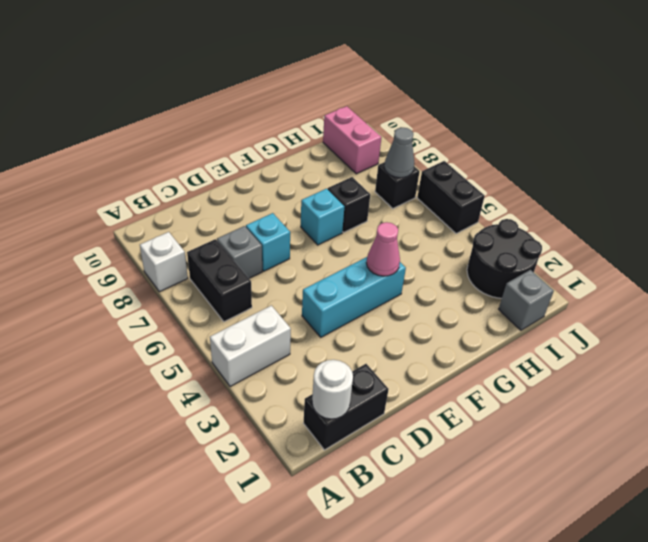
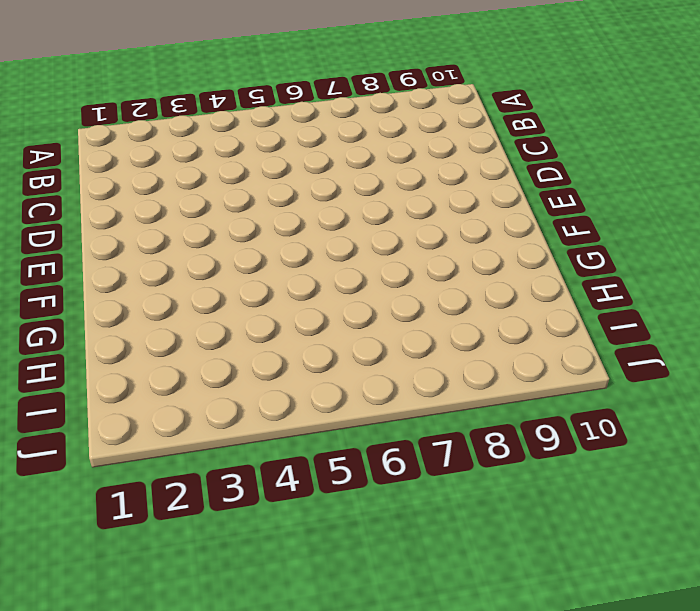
none -> white brick A4:B4 level 1
none -> white brick A8 level 1
none -> black brick B1:C1 level 1

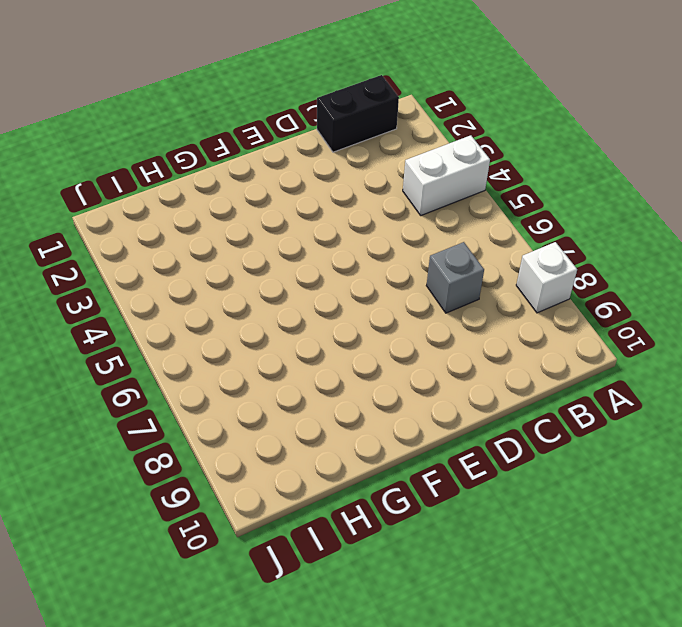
none -> black brick B6:B7 level 1
none -> cyan brick D4:F4 level 1
none -> cyan brick D7 level 1

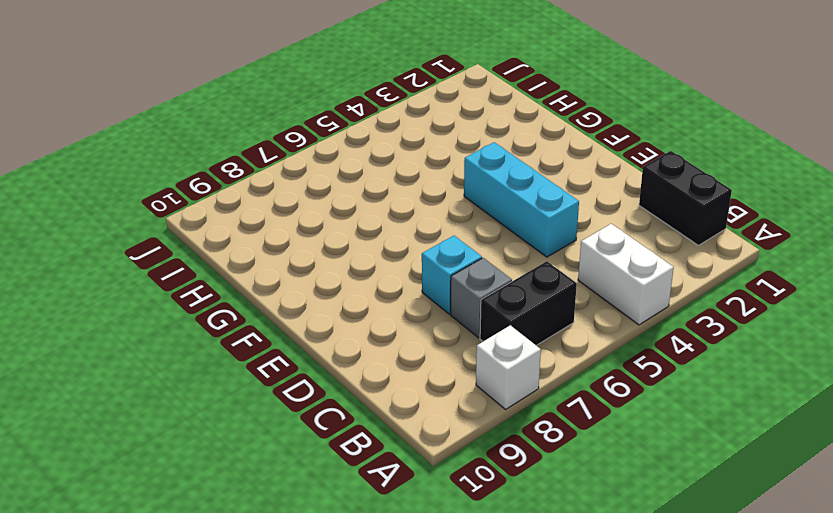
none -> cyan brick F7 level 1
none -> black brick G7 level 1
none -> grey brick I1 level 1

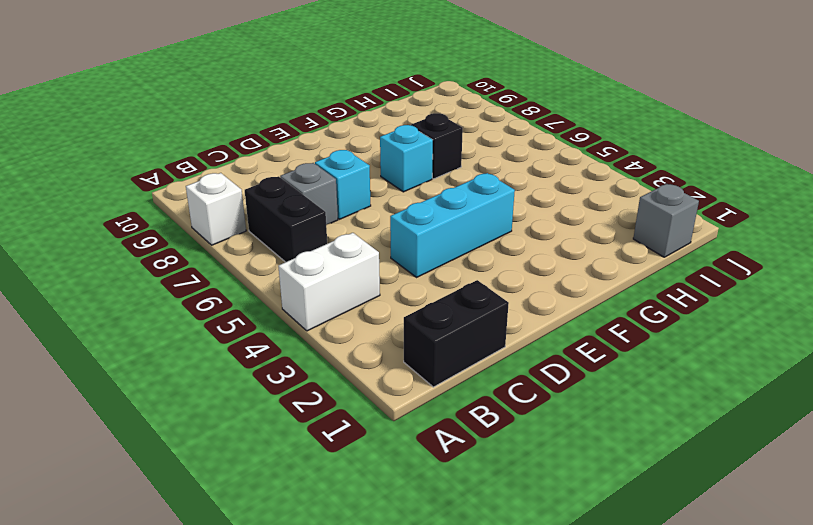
none -> black round brick I2:J3 level 1
none -> black brick I7 level 1
none -> pink brick I9:I10 level 1

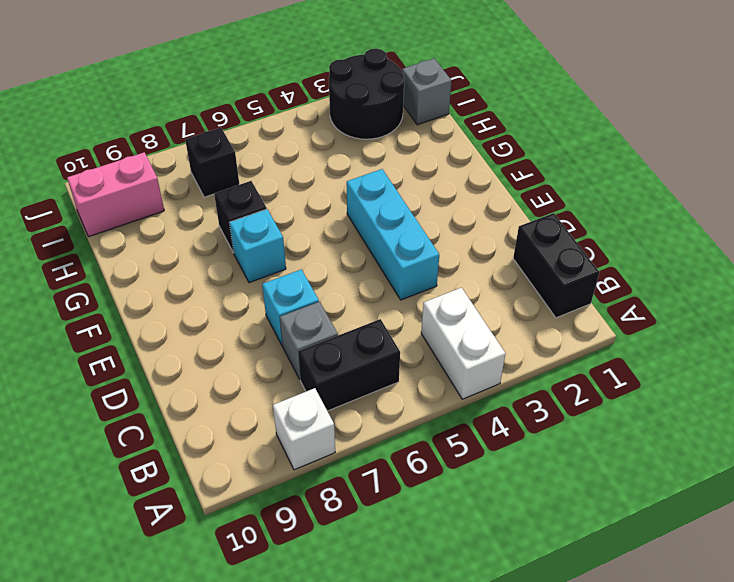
none -> black brick J5:J6 level 1
none -> white round brick B1 level 2
none -> pink cone F4 level 2

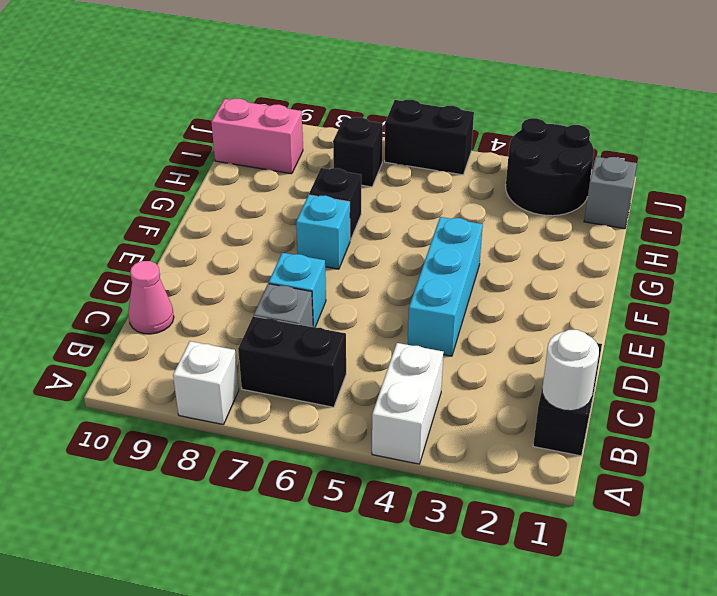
pink cone C10 level 1 -> pink cone F4 level 2
none -> grey cone I7 level 2

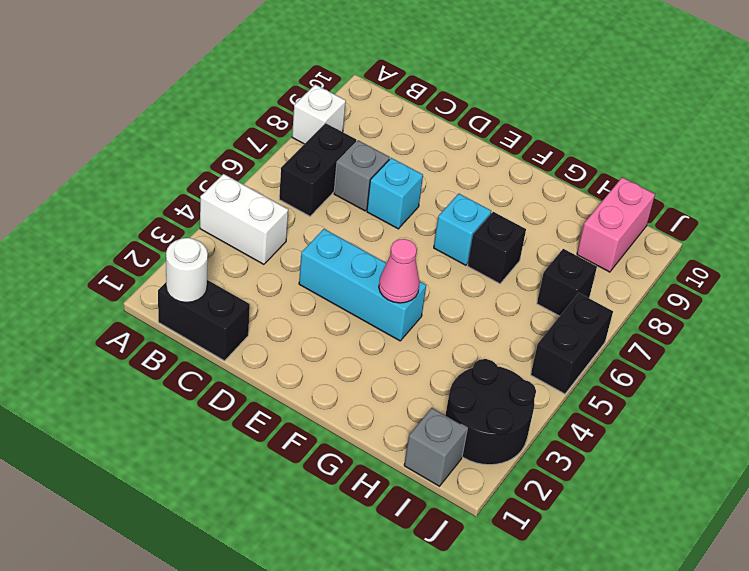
none -> grey cone I7 level 2

